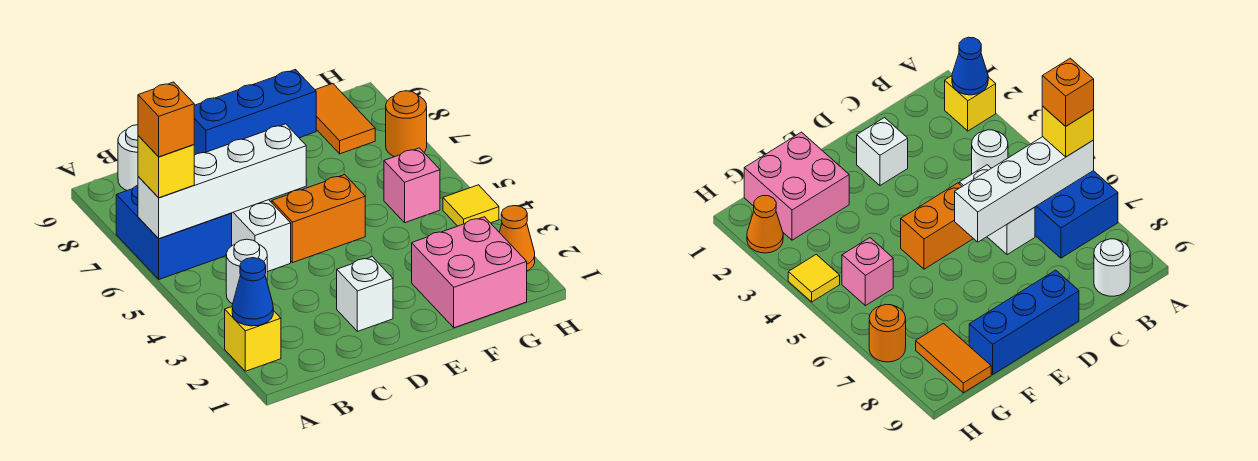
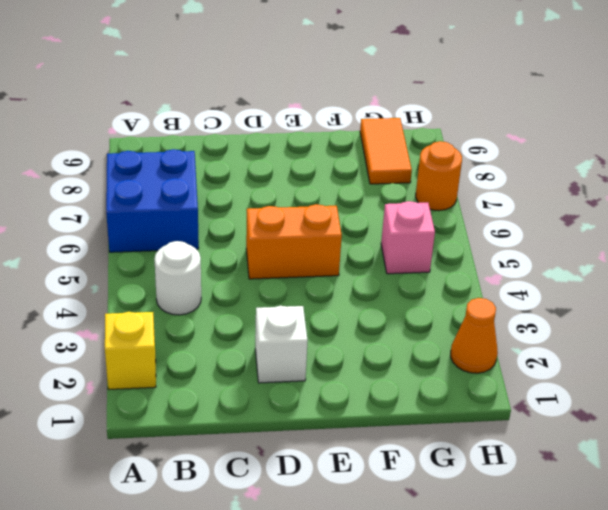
none -> white round brick B9 level 1
none -> white brick C5:C6 level 1
none -> blue brick D9:F9 level 1

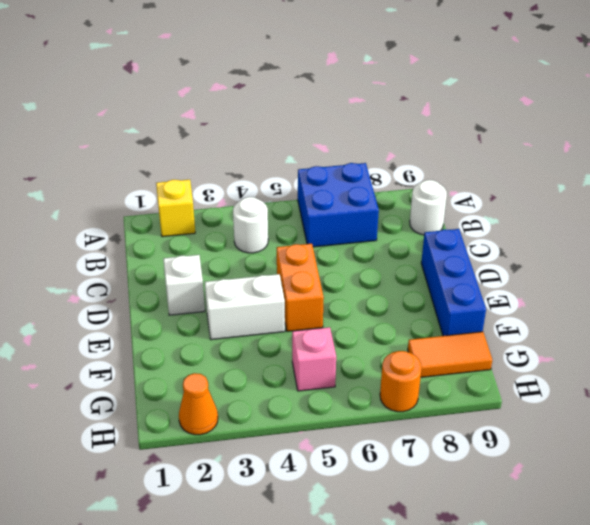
white brick E3:E4 level 1 -> white brick C5:C6 level 1
none -> pink brick F1:G2 level 1
none -> yellow tile H4 level 1
none -> blue cone A2 level 2

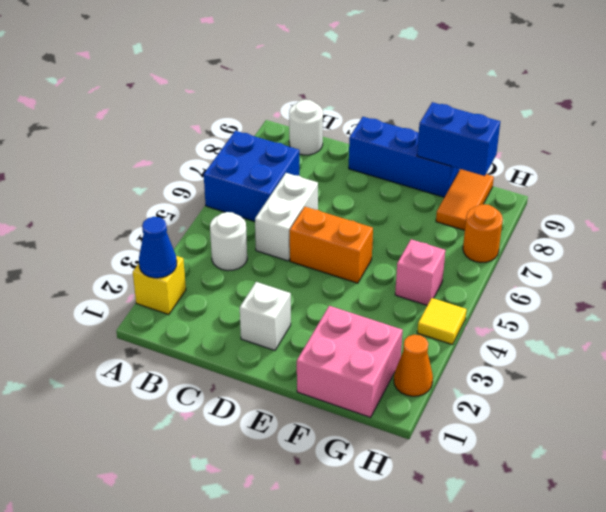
blue brick F9:G9 level 2 -> none
none -> white brick A6:D6 level 2
none -> yellow brick A6 level 3
none -> orange brick A6 level 4

